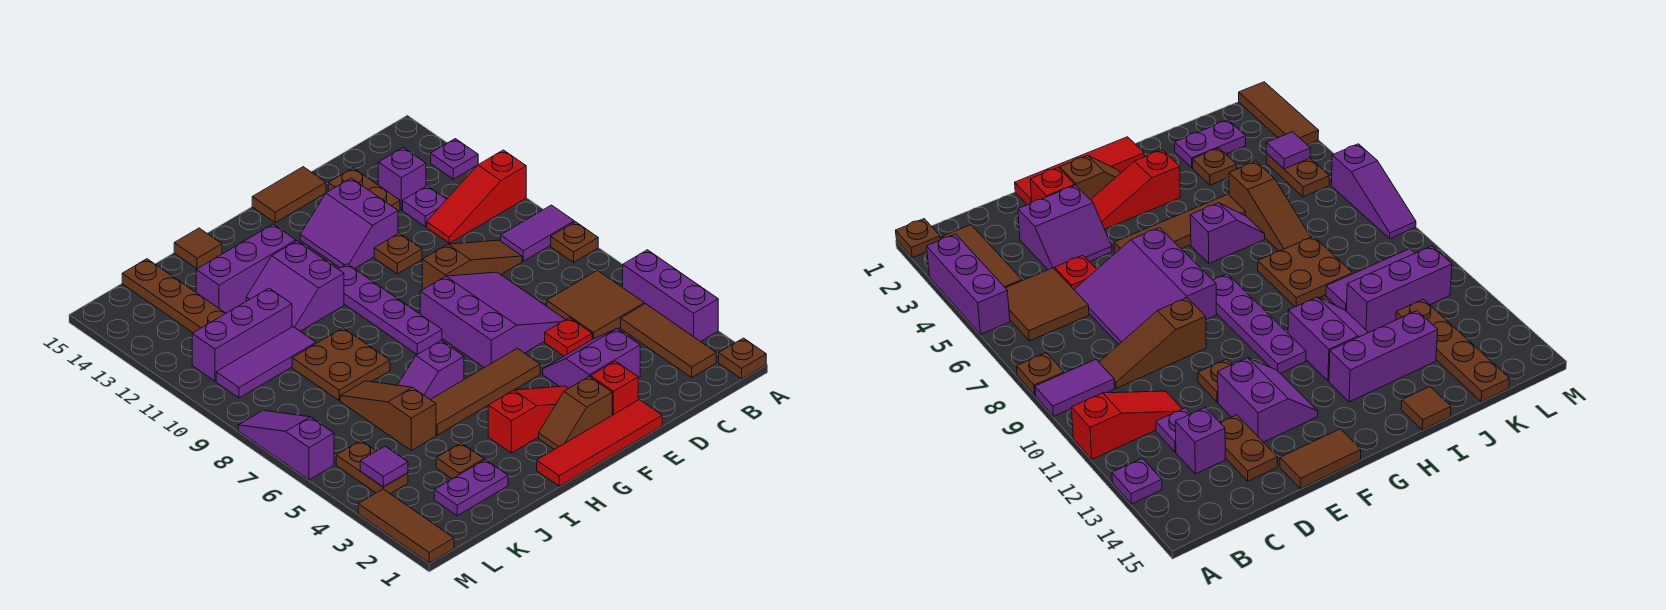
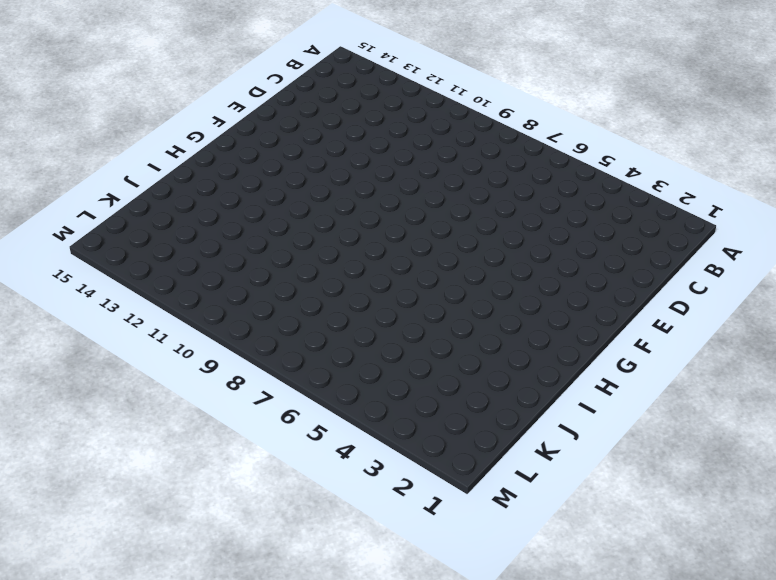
none -> brown plate A1 level 1
none -> purple brick A3:A5 level 1
none -> brown plate A8 level 1
none -> purple tile A9:B9 level 1

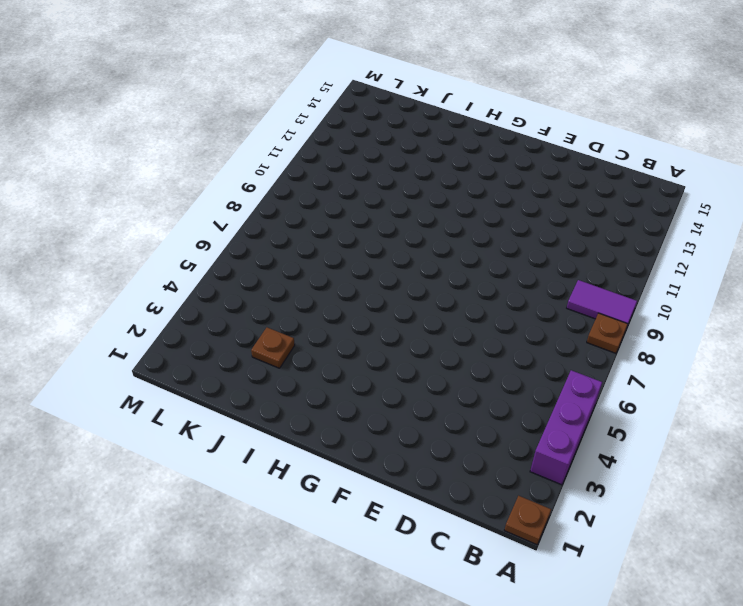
none -> red slope A11:C11 level 1 top A
none -> purple plate A13 level 1
none -> brown tile B2:B4 level 1
none -> brown tile B5:C6 level 1

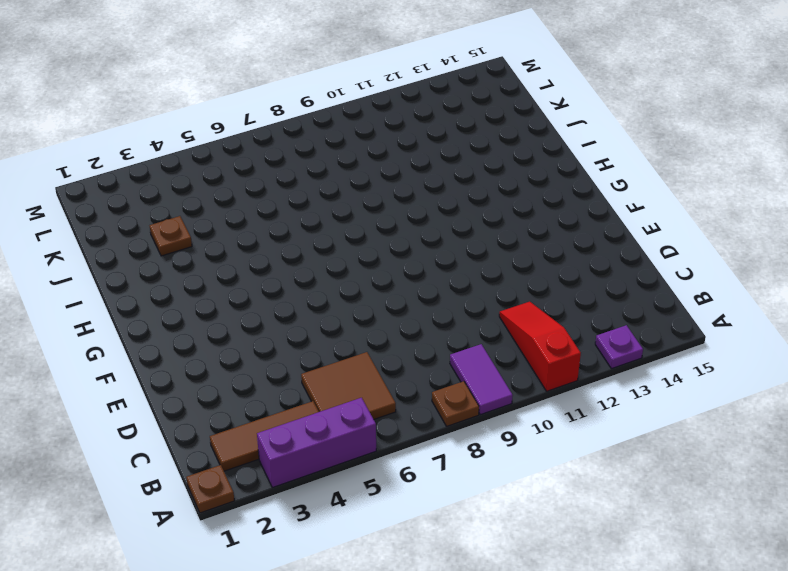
none -> brown slope C9:E9 level 1 top E
none -> purple plate C12 level 1
none -> purple brick C13 level 1
none -> purple slope D3:E4 level 1 top 3

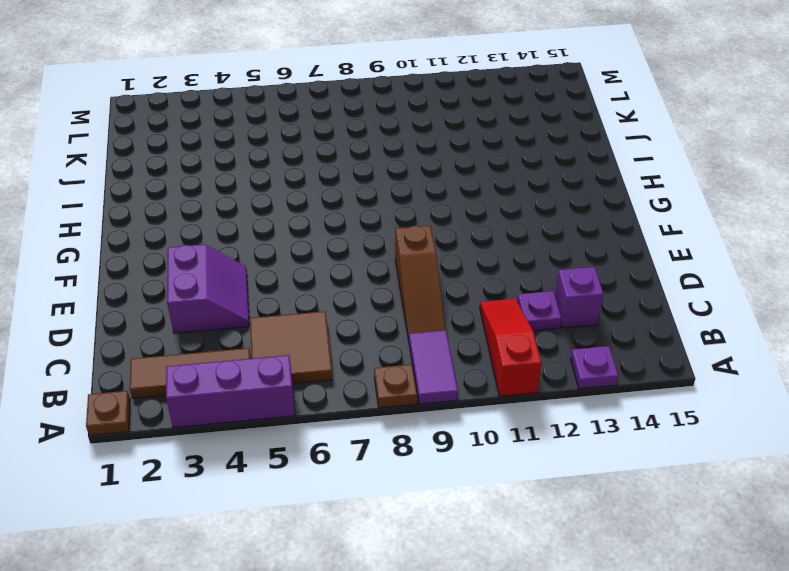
none -> red plate D5 level 1
none -> purple slope D6:F8 level 1 top F
none -> brown plate D13:D14 level 1
none -> red tile E1:H1 level 1

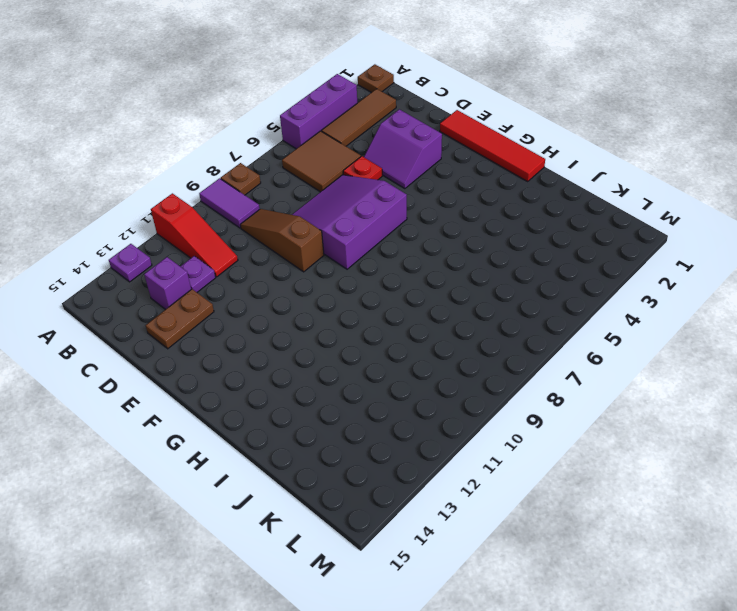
none -> red brick E2 level 1
none -> brown plate E11 level 1
none -> purple slope E12:F13 level 1 top E
none -> brown tile E15:F15 level 1

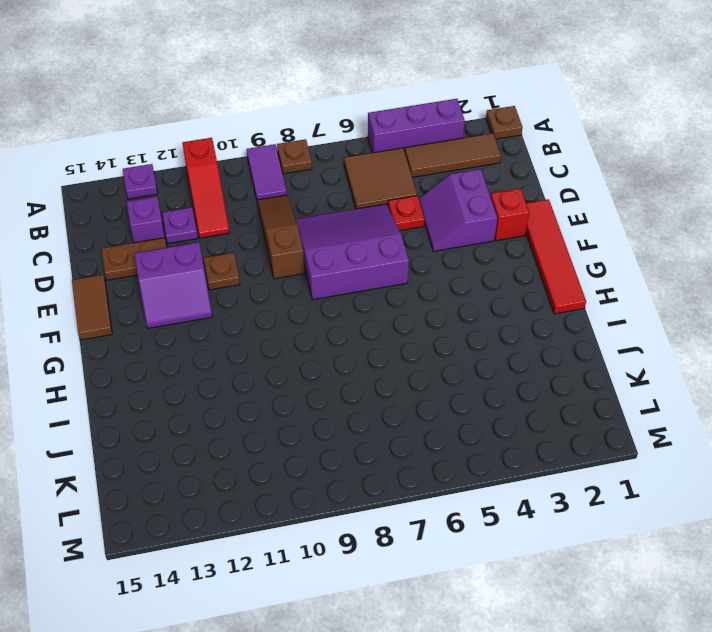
none -> brown slope F2:G2 level 1 top F
none -> red slope F3:H3 level 1 top H
none -> brown tile F5:I5 level 1
none -> purple plate G8:G11 level 1

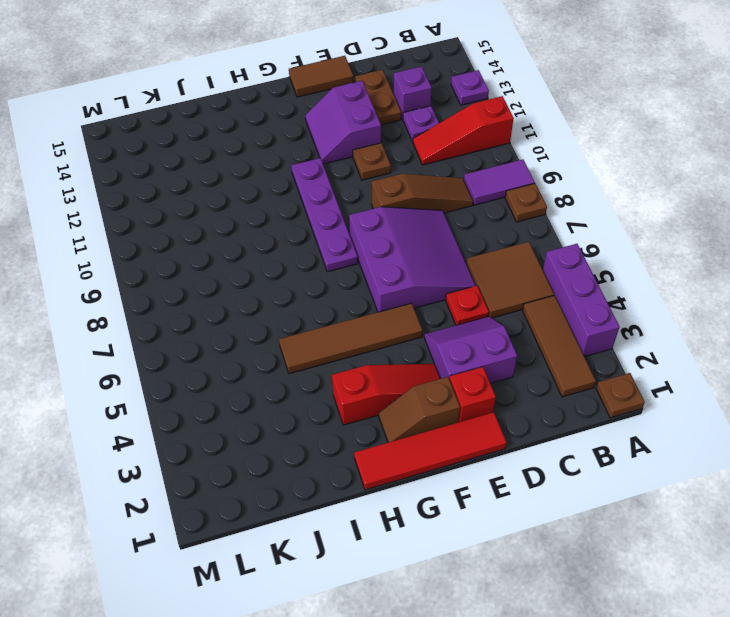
none -> purple slope H6:I6 level 1 top H
none -> purple slope H11:I12 level 1 top H
none -> purple brick H13:J13 level 1
none -> brown plate I8:J9 level 1

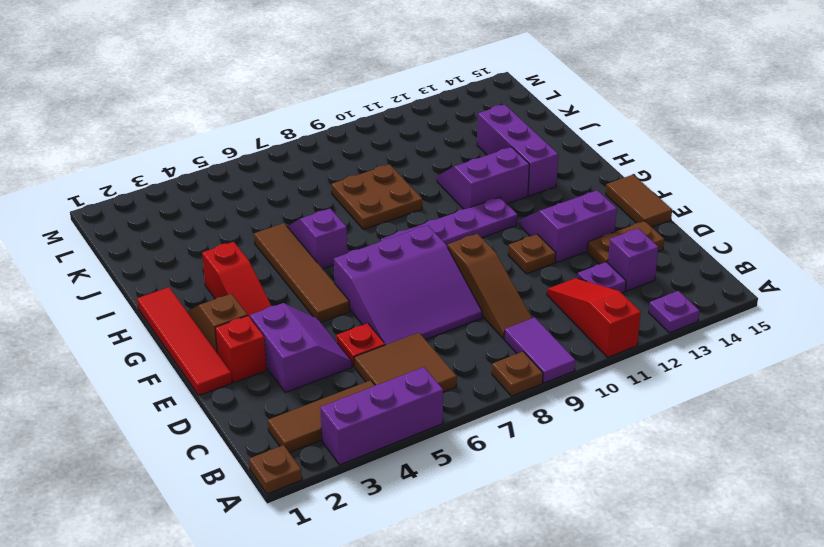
none -> brown tile I15 level 1
none -> purple plate J2:K2 level 1
none -> brown plate J3 level 1
none -> brown slope J5:J7 level 1 top 5

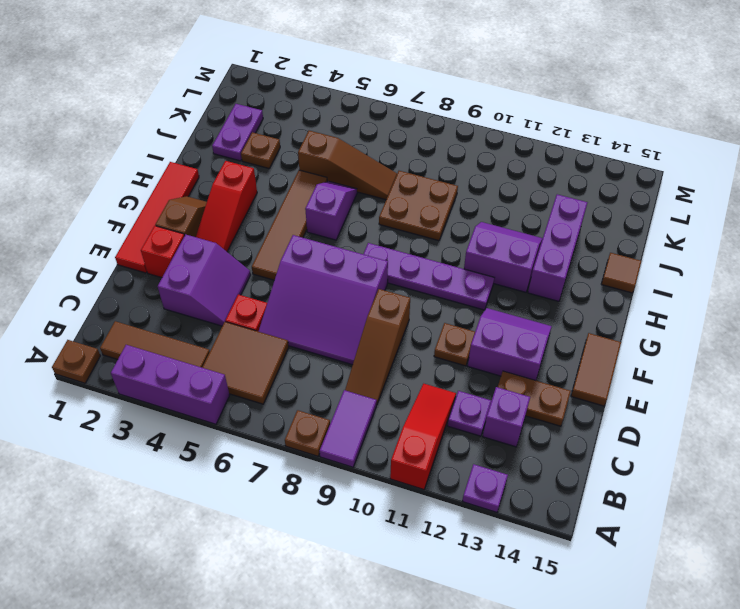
none -> purple tile J10:L10 level 1
none -> purple brick J11:L11 level 1
none -> brown plate K12:K15 level 1
none -> brown plate L4:L5 level 1

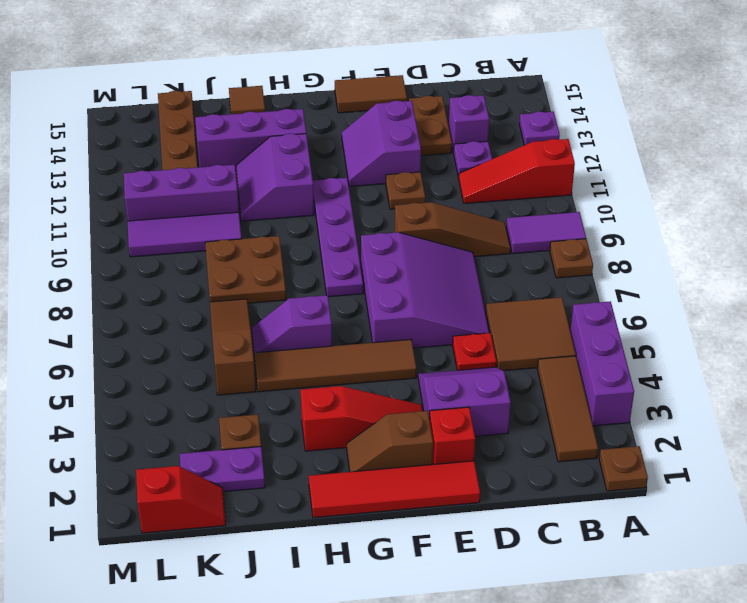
red slope K1:L1 level 1 top L -> none
none -> brown plate L4:L5 level 1
none -> brown tile M1:M3 level 1
none -> purple slope M6:M8 level 1 top 6
none -> purple tile L4 level 2

